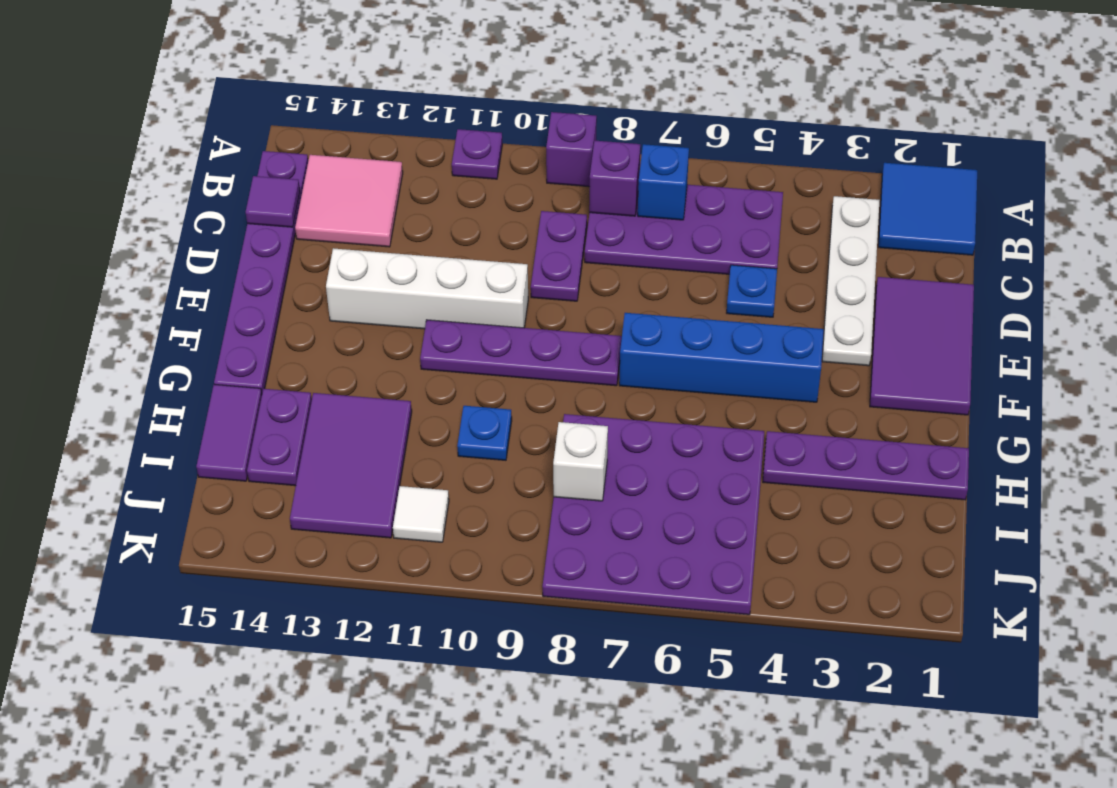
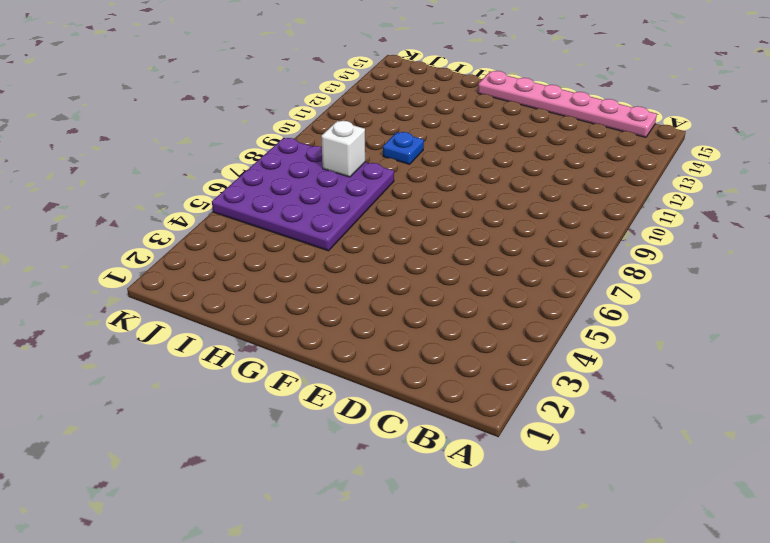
pink plate B15:G15 level 1 -> purple plate B15:G15 level 1
none -> blue tile A1:B2 level 1
none -> purple brick A9 level 1
none -> purple plate A11 level 1

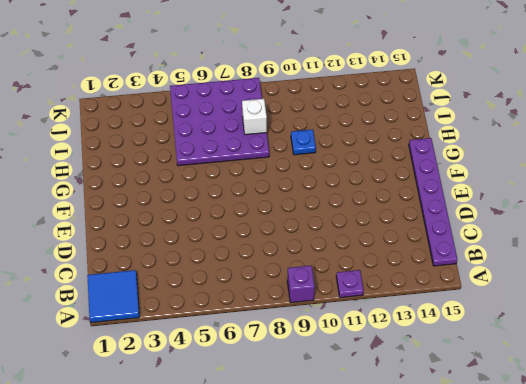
none -> white plate B3:E3 level 1
none -> purple plate B5:C8 level 1
none -> pink tile B13:C14 level 1

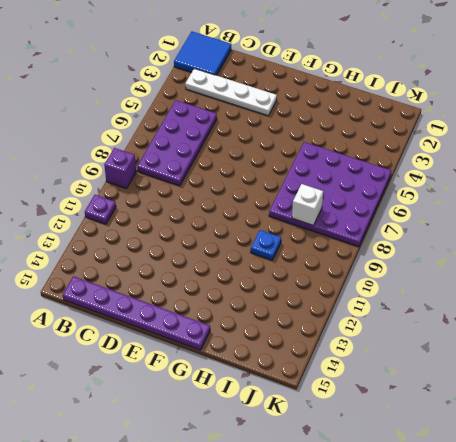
none -> pink tile B13:C14 level 1
none -> purple plate C9:D9 level 1
none -> purple tile D1:F2 level 1

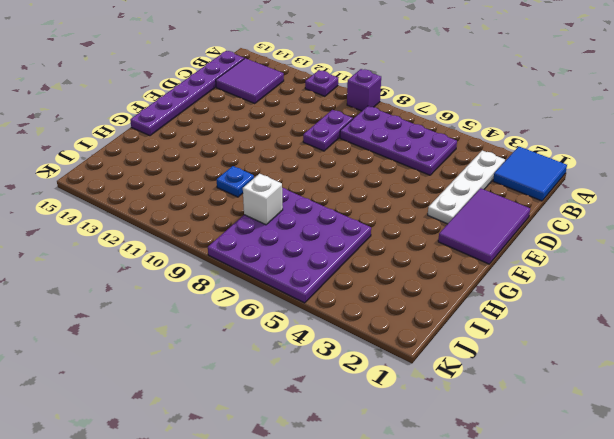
purple tile B13:C14 level 1 -> pink tile B13:C14 level 1
none -> blue plate D5 level 1
none -> white brick E10:E13 level 1
none -> blue brick F4:F7 level 1

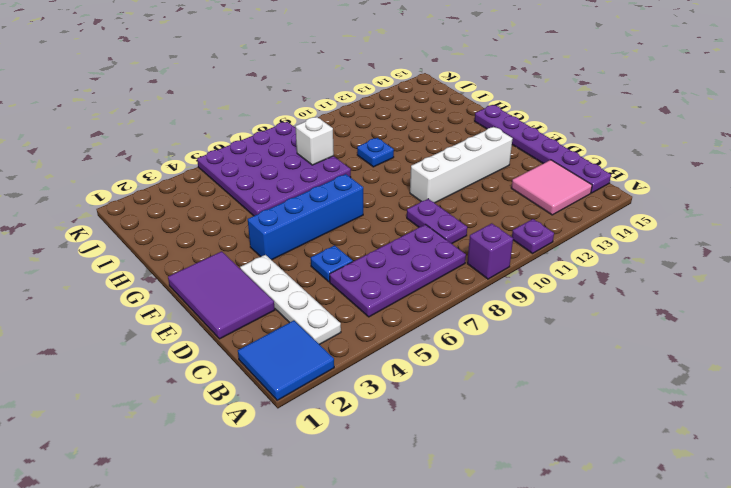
none -> purple plate F8:F11 level 1
none -> purple plate H1:H4 level 1
none -> purple tile H12:J13 level 1

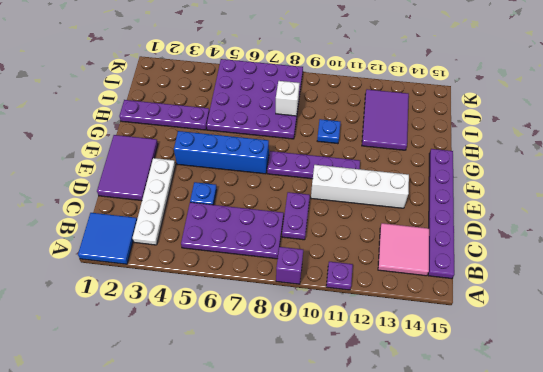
none -> purple plate H14:I14 level 1
none -> purple tile H15:I15 level 1
none -> white tile J11 level 1

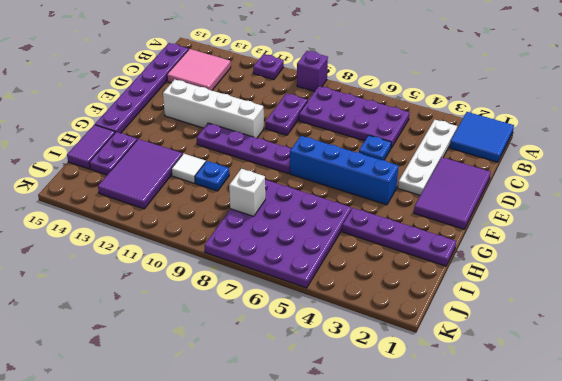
white tile H11 level 1 -> white tile J11 level 1
none -> blue brick B7 level 2
none -> purple brick B8 level 2
none -> purple tile C15 level 2

